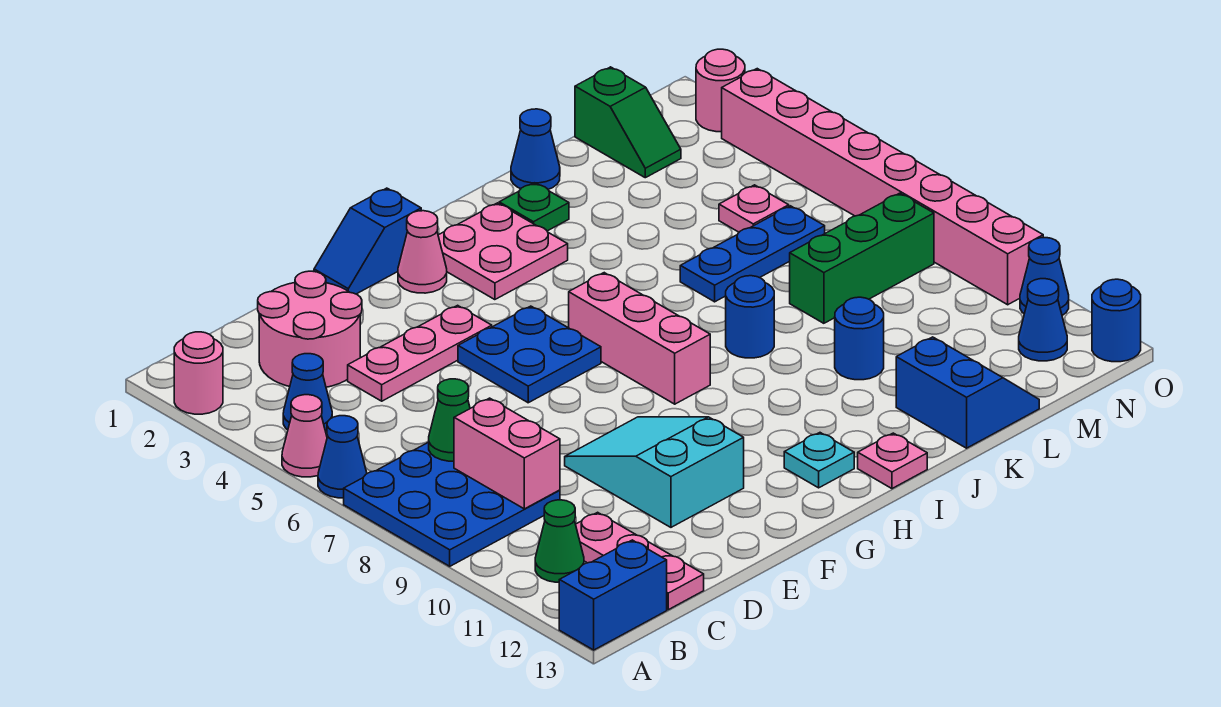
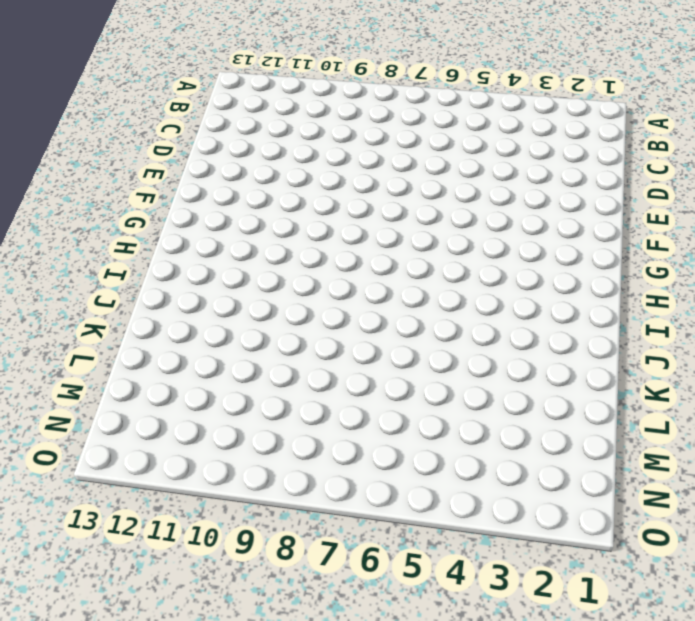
none -> pink round brick A2 level 1
none -> pink cone A5 level 1
none -> blue cone A6 level 1
none -> blue plate A7:C9 level 1

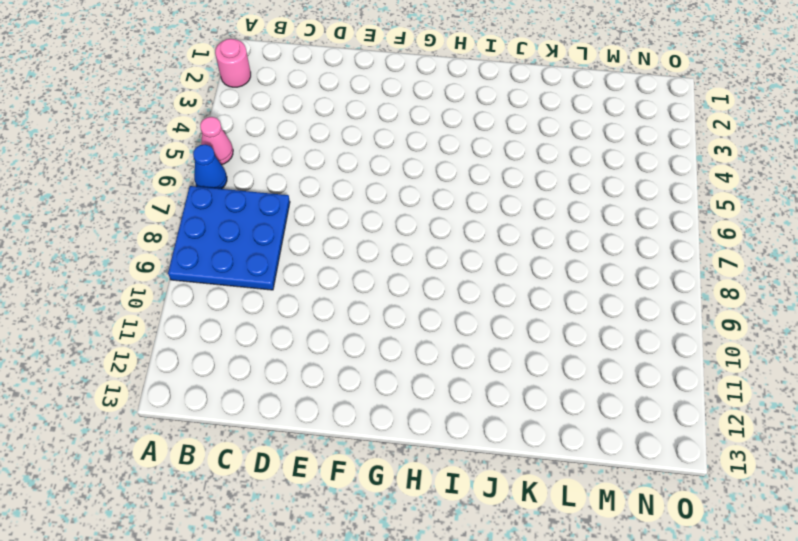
none -> blue brick A13:B13 level 1
none -> blue cone B4 level 1
none -> green cone B11 level 1
none -> pink round brick C2:D3 level 1

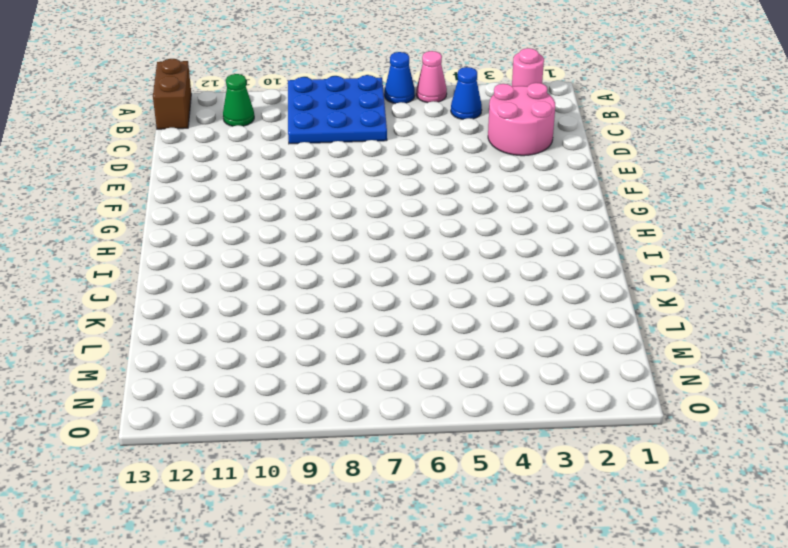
brown brick A13:B13 level 1 -> blue brick A13:B13 level 1
none -> pink plate C11:C13 level 1
none -> pink plate D4:F4 level 1
none -> cyan slope E9:F11 level 1 top 11
none -> blue slope F1:G1 level 1 top G

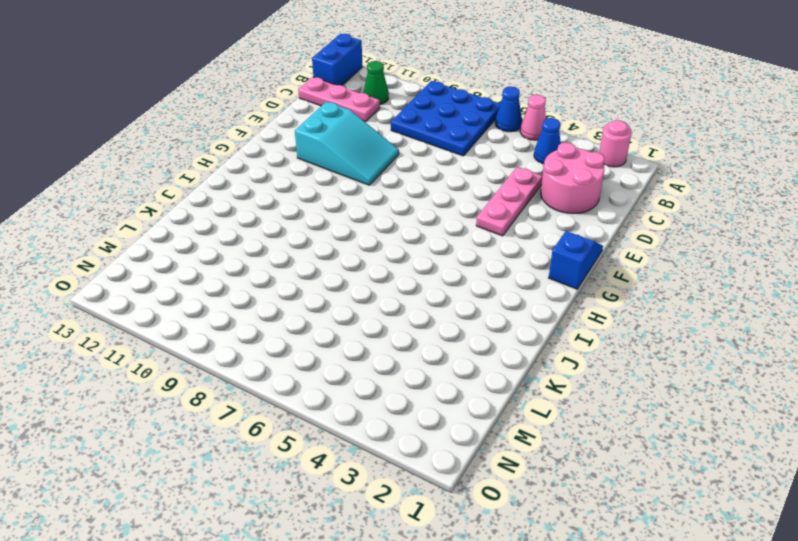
none -> blue plate F5:G6 level 1
none -> pink cone G2 level 1
none -> pink plate H2:I3 level 1
none -> pink brick H6:H8 level 1

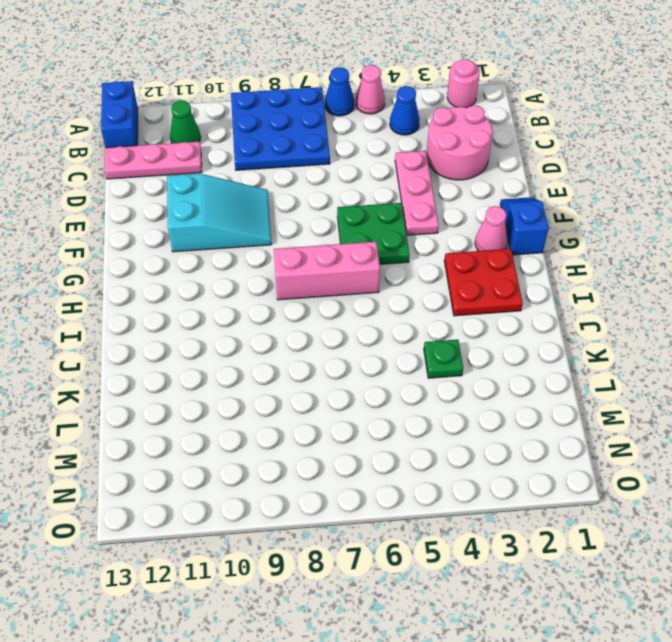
green plate F5:G6 level 1 -> blue plate F5:G6 level 1
red plate H2:I3 level 1 -> pink plate H2:I3 level 1
green plate K4 level 1 -> green plate J2 level 1
none -> cyan plate H12 level 1
none -> pink plate I13 level 1
none -> blue round brick J8 level 1
none -> blue cone K1 level 1

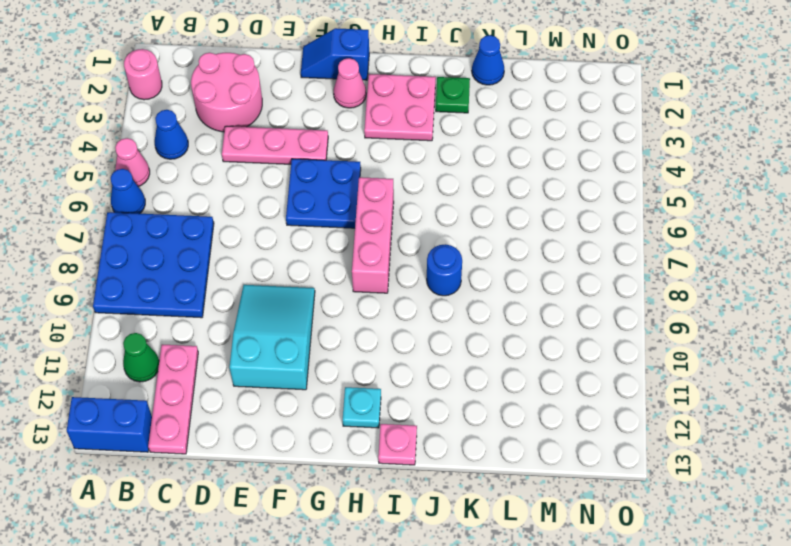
none -> blue plate K6:M6 level 1
none -> blue round brick K10 level 1
none -> blue slope K12:L13 level 1 top K
none -> green brick L8:N8 level 1

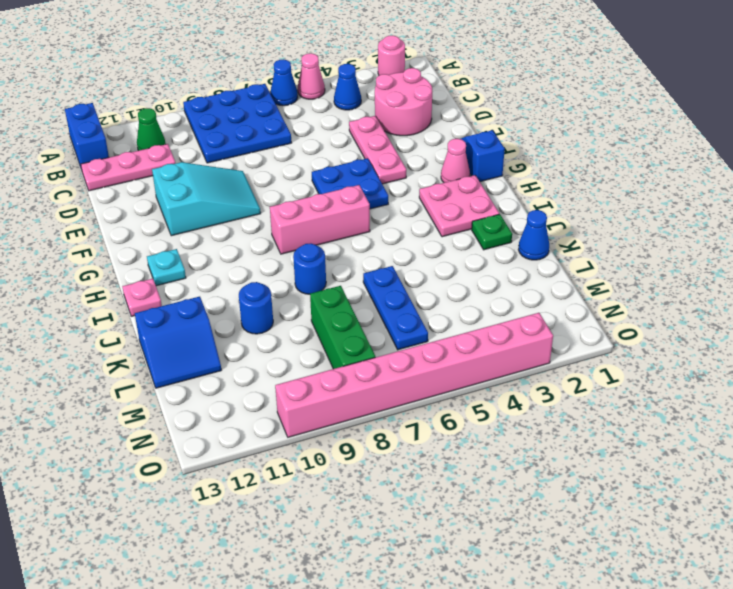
none -> green slope M1:M2 level 1 top 1
none -> pink plate M5 level 1
none -> blue cone N12 level 1
none -> pink round brick O2 level 1

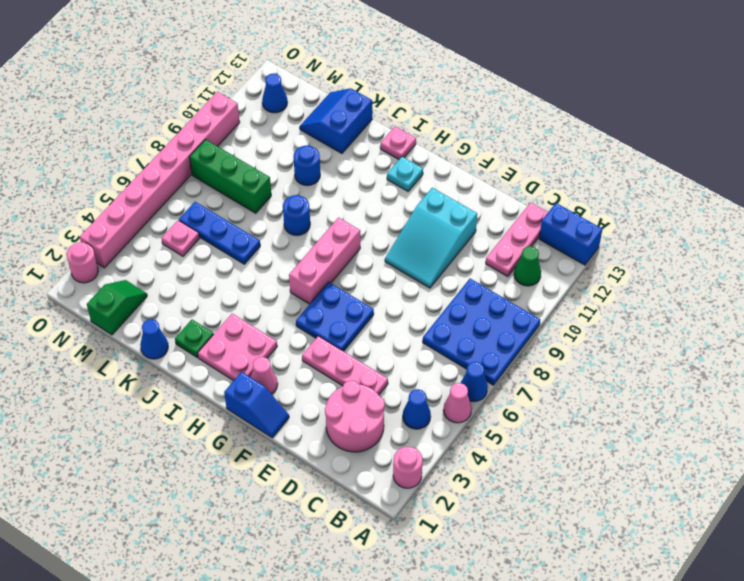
none -> blue cone O11 level 1
none -> blue round brick O13 level 1
none -> green cone C7 level 2
none -> pink brick C8:C9 level 2

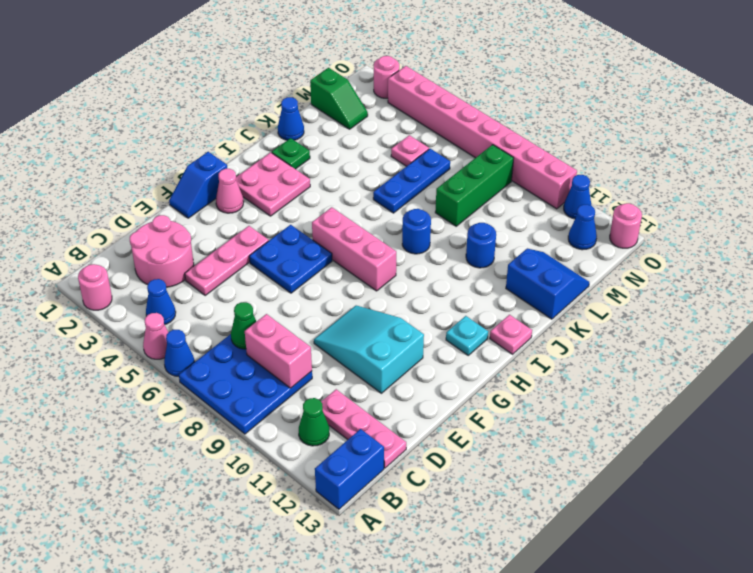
pink round brick O13 level 1 -> blue round brick O13 level 1

